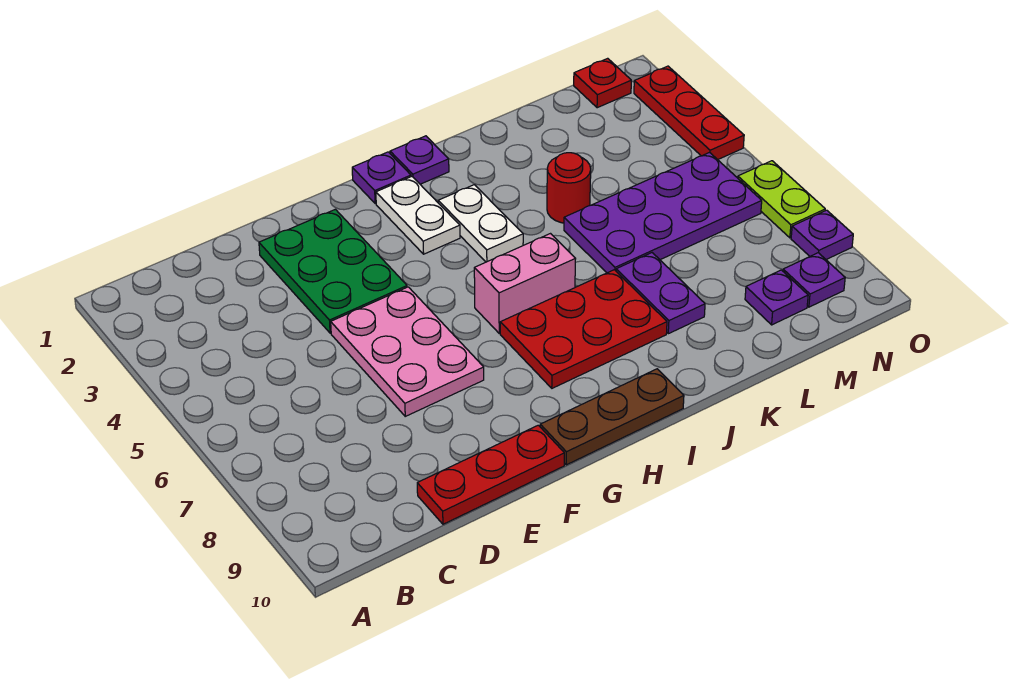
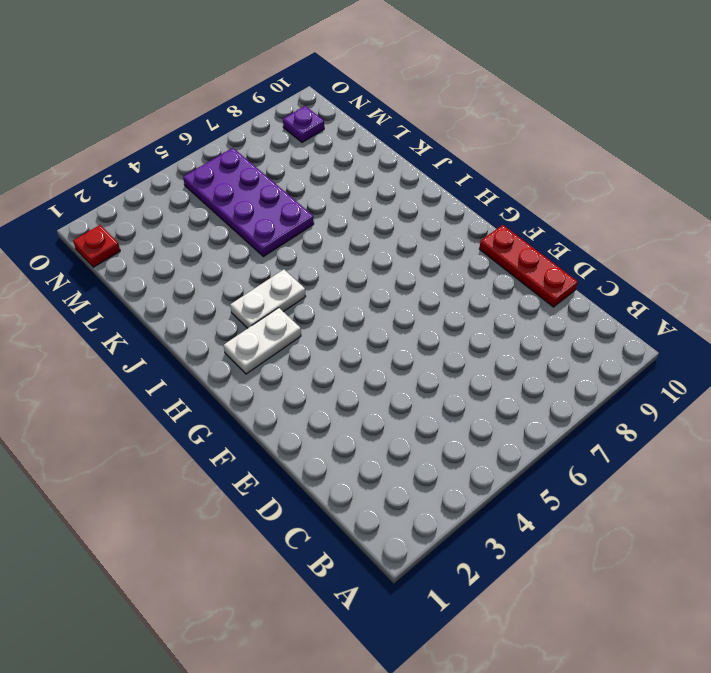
none -> green plate E2:F4 level 1
none -> pink plate E5:F7 level 1
none -> brown plate G10:I10 level 1

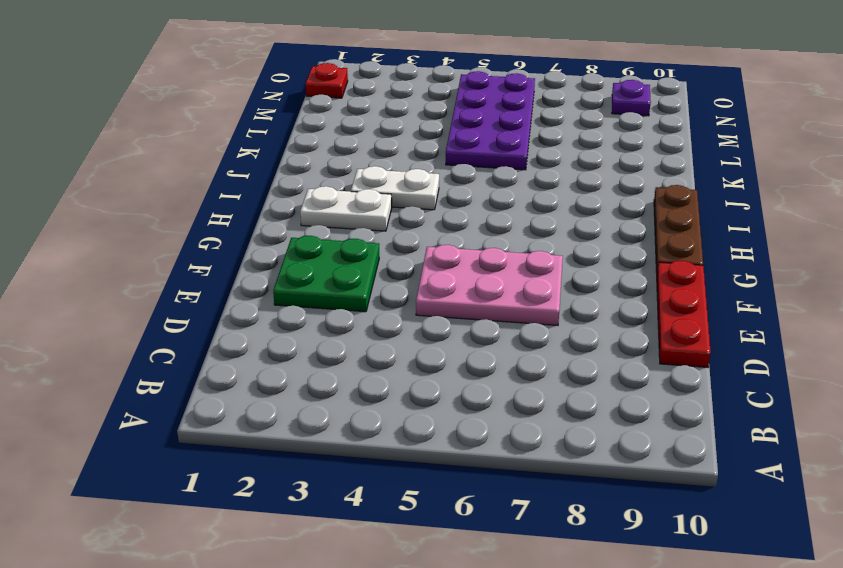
green plate E2:F3 level 1 -> green plate E2:F4 level 1
none -> purple plate H1 level 1
none -> pink brick H6:I6 level 1
none -> red plate H7:J8 level 1

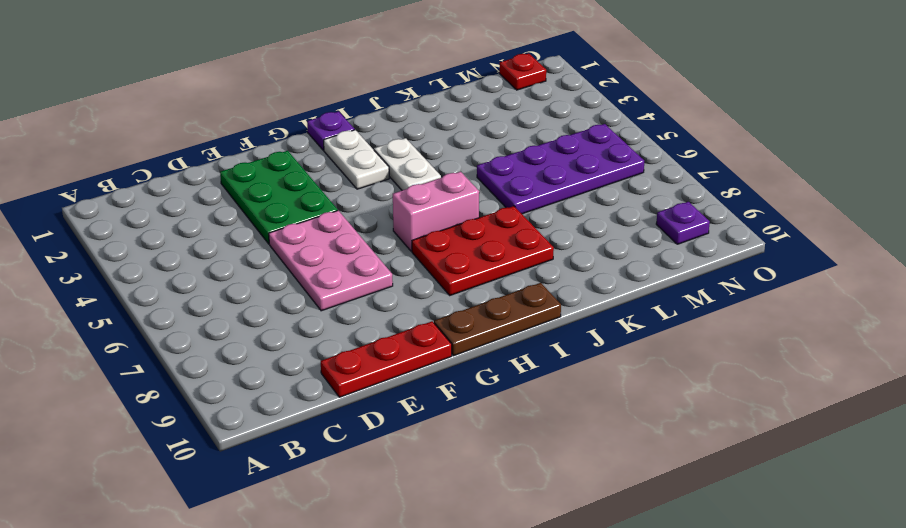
none -> purple plate I1 level 1
none -> red round brick K4 level 1
none -> purple plate K7:K8 level 1

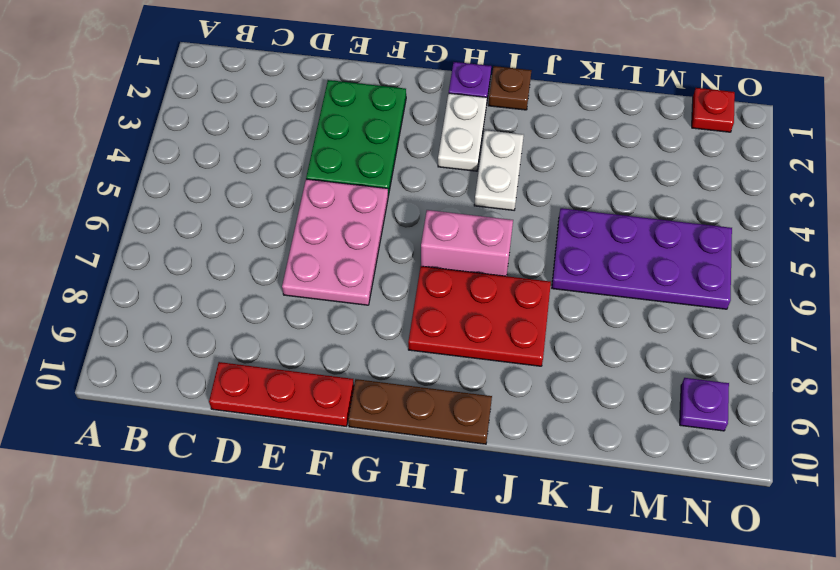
brown plate I1 level 1 -> purple plate I1 level 1
none -> red round brick K4 level 1
none -> purple plate K7:K8 level 1
none -> purple plate M9 level 1

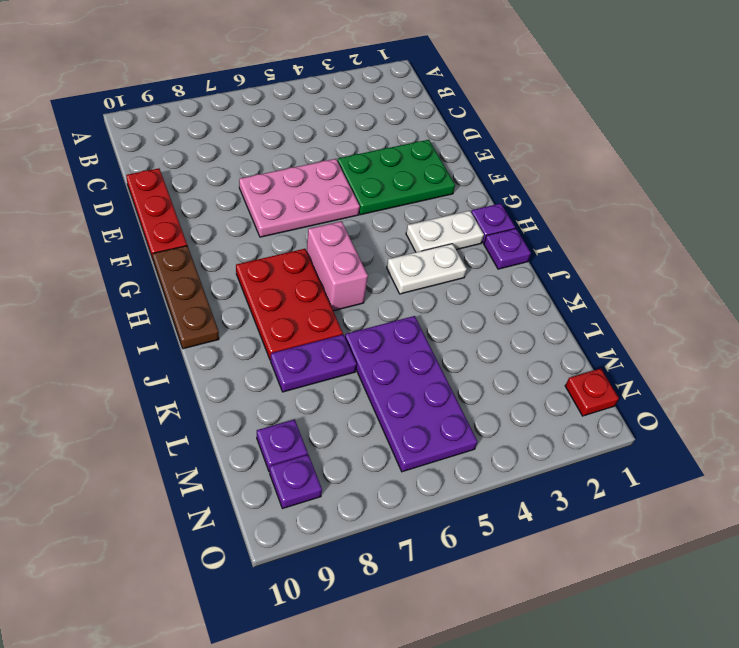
none -> red round brick K4 level 1
none -> red plate O2:O4 level 1
none -> lime plate O6:O7 level 1

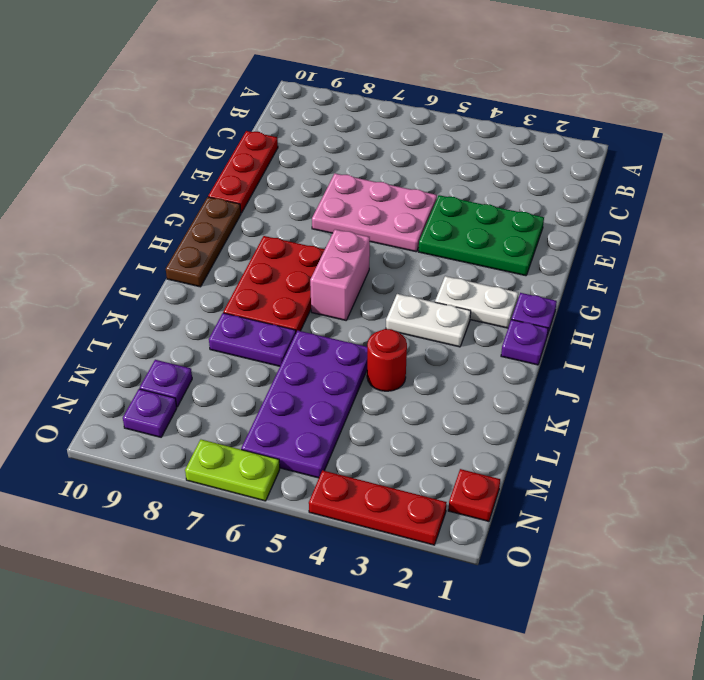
none -> purple plate O8 level 1

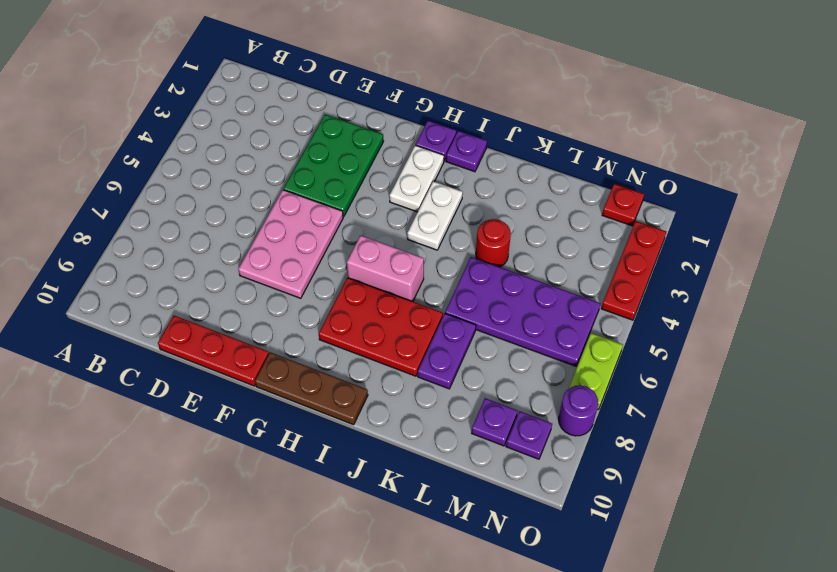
purple round brick O8 level 1 -> purple plate O8 level 1

